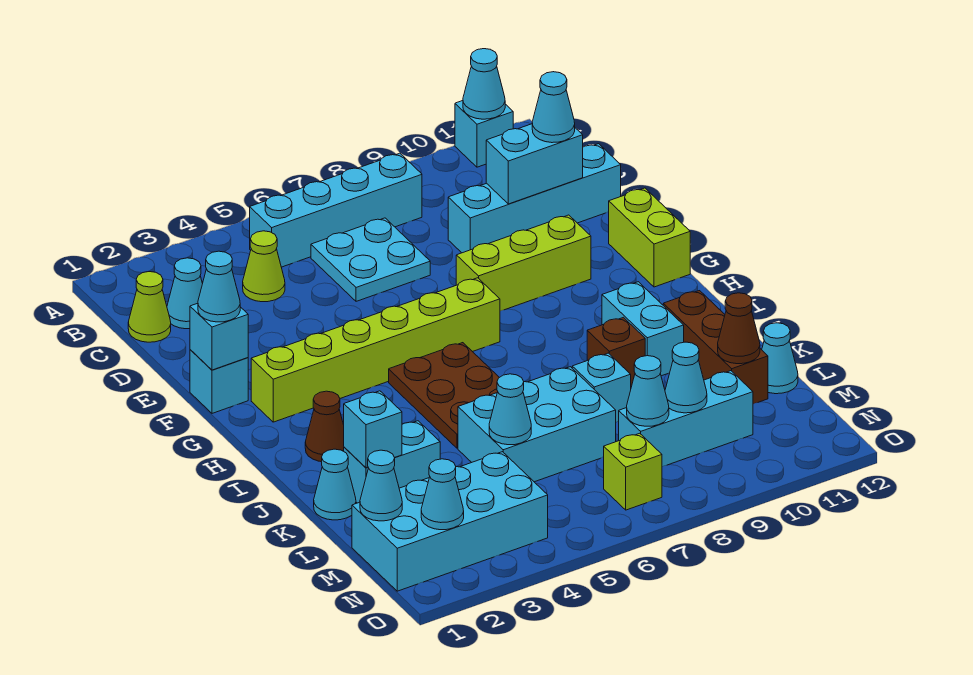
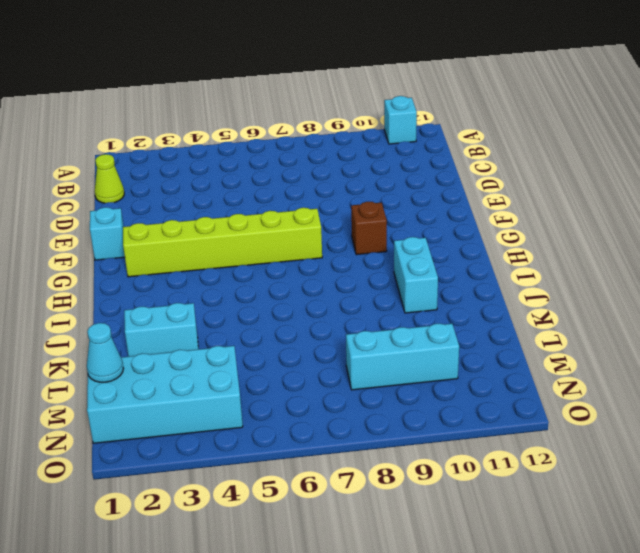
brown brick G9 level 1 -> brown brick J9 level 1
none -> cyan brick B5:B8 level 1
none -> cyan cone C2 level 1
none -> lime cone C4 level 1
none -> cyan plate C6:D7 level 1

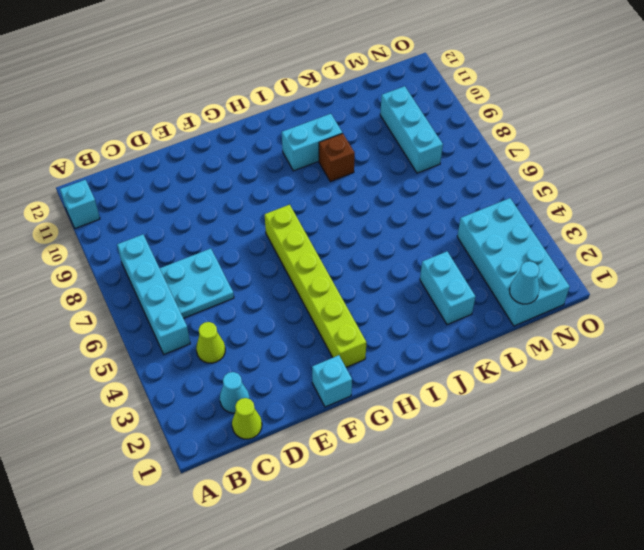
none -> cyan brick D9:D12 level 1
none -> lime brick F8:F10 level 1
none -> lime brick F12:G12 level 1
none -> brown plate H5:J6 level 1

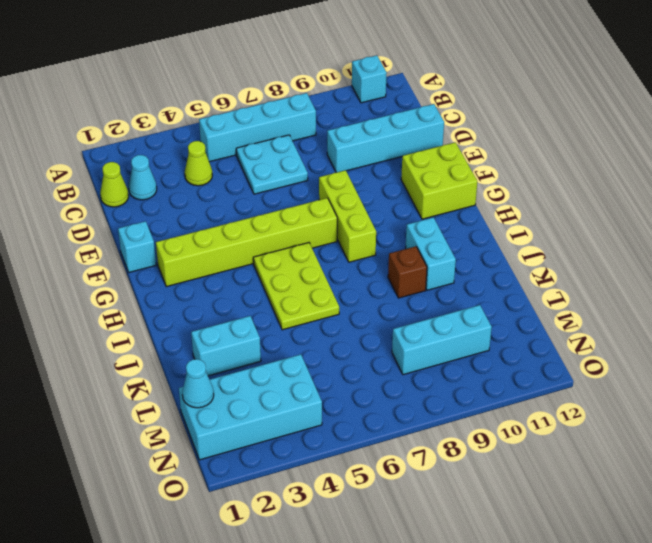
lime brick F8:H8 level 1 -> lime brick F8:F10 level 1
lime brick F11:G12 level 1 -> lime brick F12:G12 level 1
lime plate H5:J6 level 1 -> brown plate H5:J6 level 1
none -> brown cone I2 level 1
none -> brown brick J11:L11 level 1
none -> cyan cone K1 level 1
none -> cyan brick K5:L7 level 1

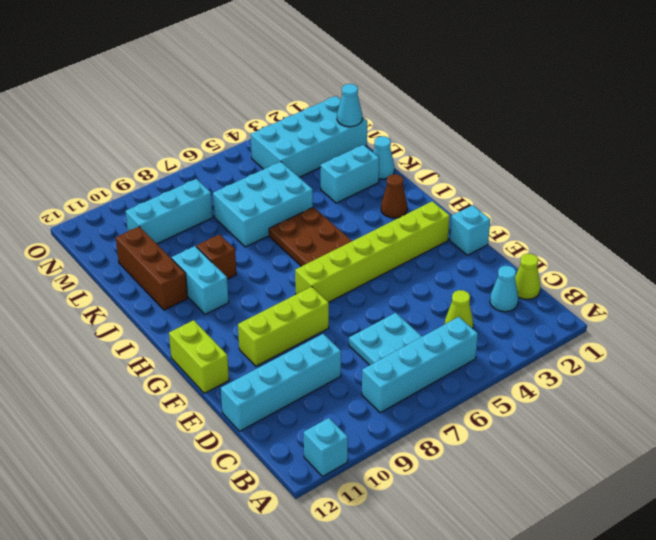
none -> cyan brick K8 level 1
none -> cyan cone L12 level 1
none -> lime brick N7 level 1
none -> cyan cone A11 level 2

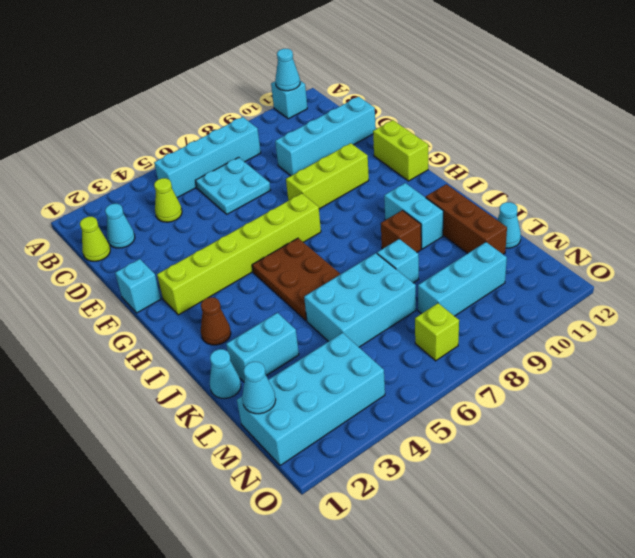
none -> cyan brick D10:D11 level 2
none -> cyan brick F1 level 2
none -> cyan brick K2 level 2
none -> cyan cone L5 level 2

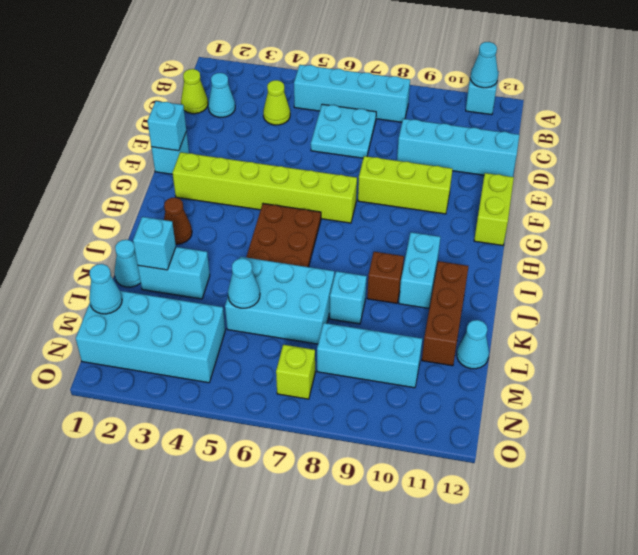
none -> cyan brick D10:D11 level 2
none -> brown cone L11 level 2
none -> cyan cone M8 level 2
none -> cyan cone M9 level 2

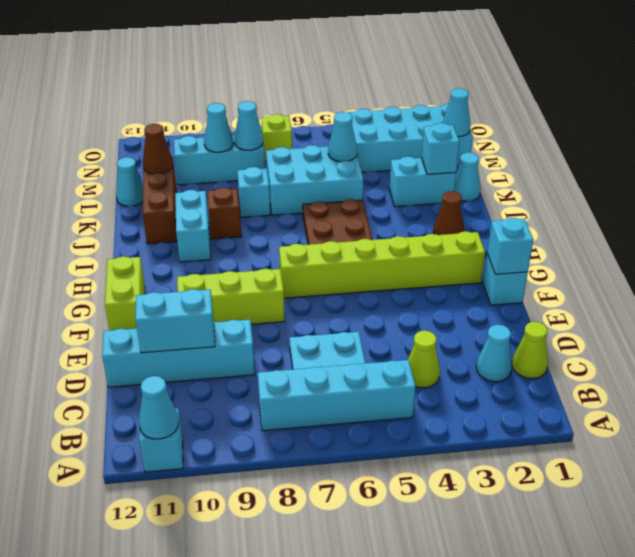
none -> cyan cone N2 level 2
none -> cyan cone D11 level 3
none -> cyan cone F1 level 3

